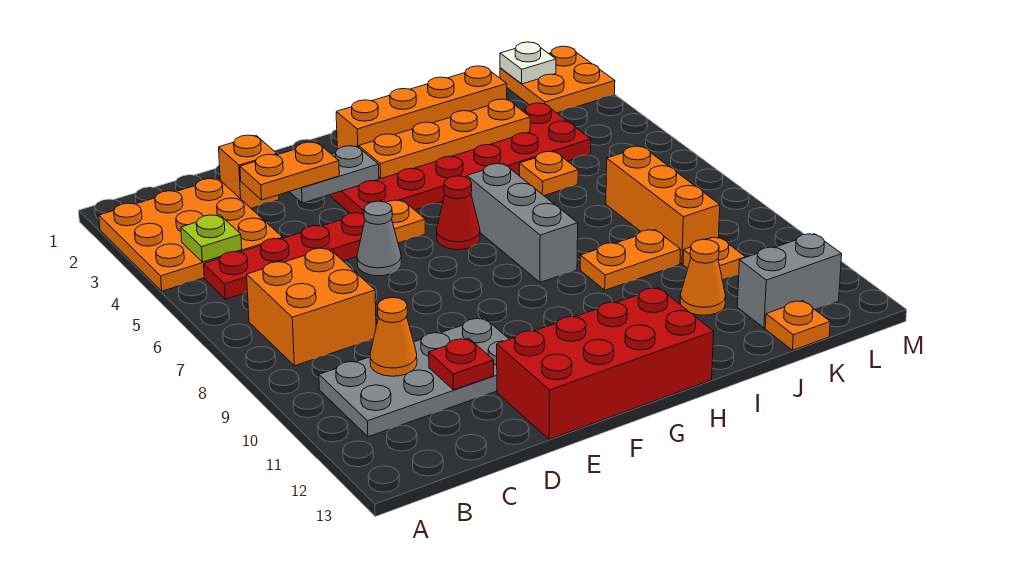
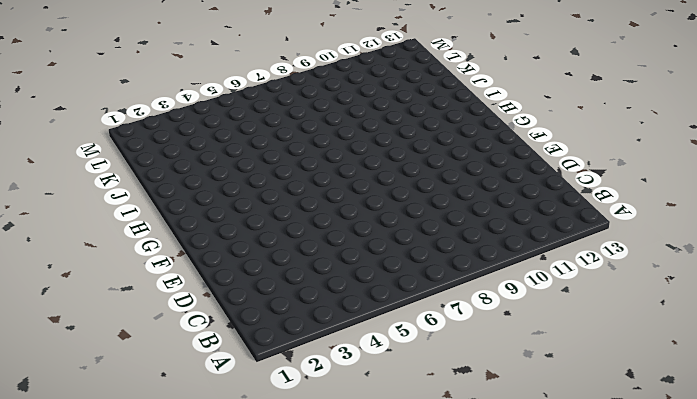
none -> orange plate A2:C4 level 1
none -> red plate B5:E5 level 1
none -> orange brick B7:C8 level 1

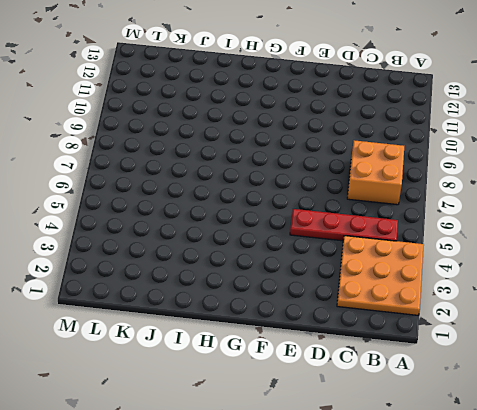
none -> grey plate B10:E11 level 1
none -> orange brick D2 level 1
none -> grey cone E6 level 1

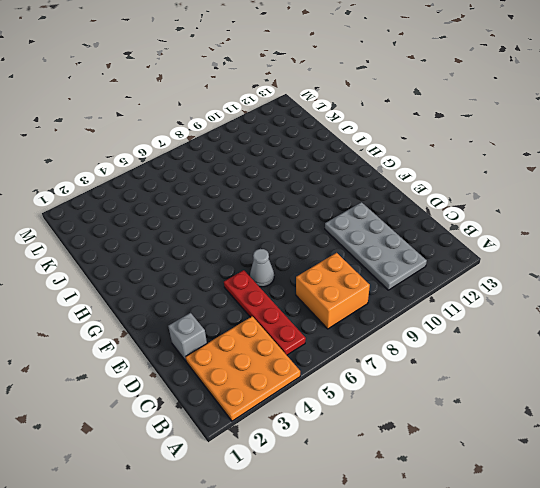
grey brick D2 level 1 -> orange brick D2 level 1
none -> red brick E12:H13 level 1
none -> red plate F3:K4 level 1
none -> orange plate F5 level 1

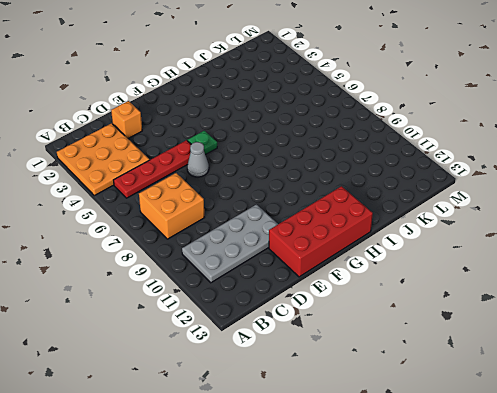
green plate F5 level 1 -> orange plate F5 level 1
none -> red plate F3:K4 level 1
none -> orange brick G2:J2 level 1
none -> red cone G6 level 1

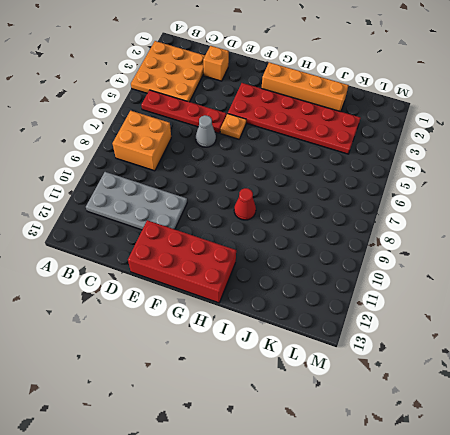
red cone H9 level 1 -> red cone G6 level 1
none -> grey brick H6:H8 level 1
none -> orange plate I9:J9 level 1
none -> orange plate J5 level 1

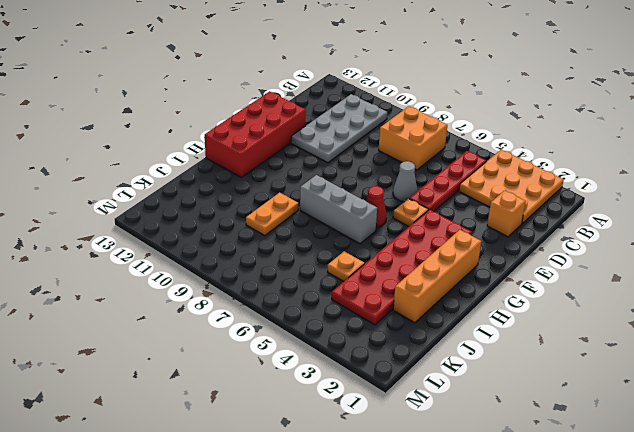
none -> orange cone J11 level 1
none -> orange brick K7:K9 level 1
none -> orange plate K10 level 1

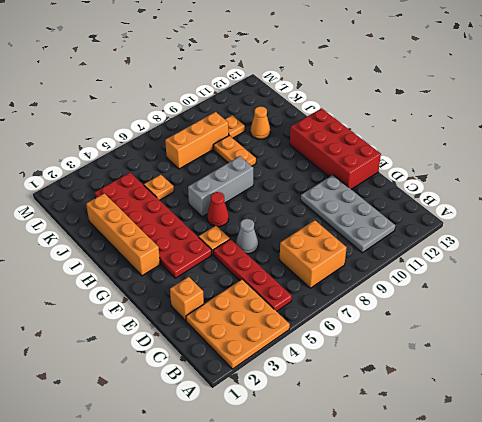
none -> grey brick K12:L12 level 1
none -> orange plate K13 level 1
none -> orange plate L1:M2 level 1

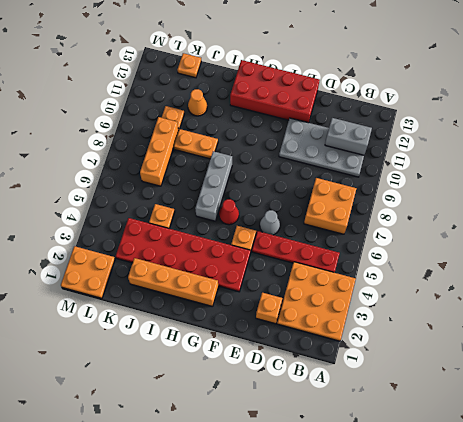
grey brick B11:C11 level 2 -> grey brick K12:L12 level 1
none -> lime plate B4 level 2
none -> orange cone C10 level 2
none -> red plate D11 level 2

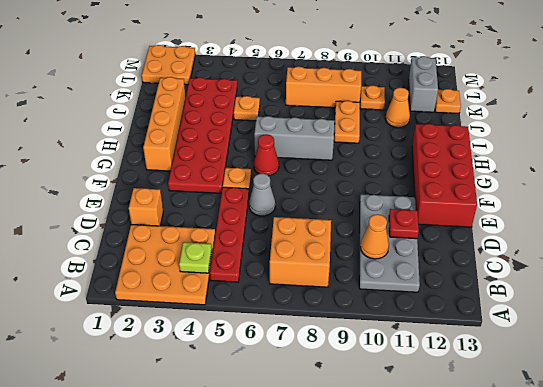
none -> grey plate E3:F3 level 2
none -> orange plate G3:J3 level 2
none -> white plate L1 level 2

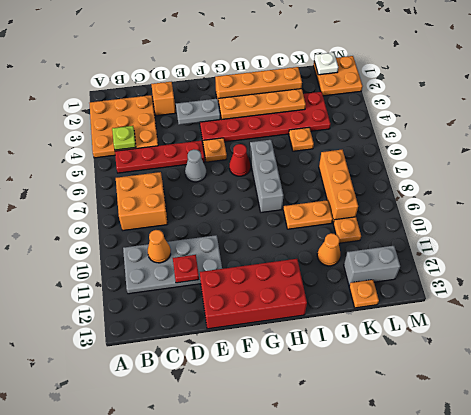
none -> orange plate D3:E3 level 3

